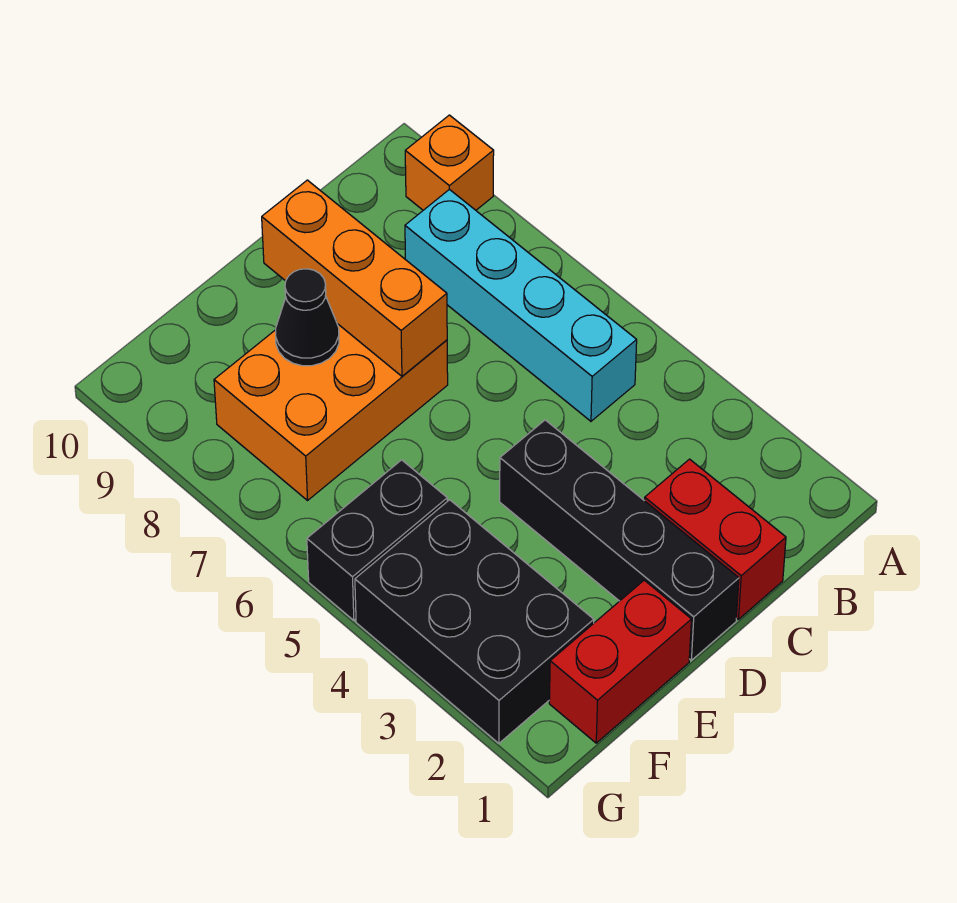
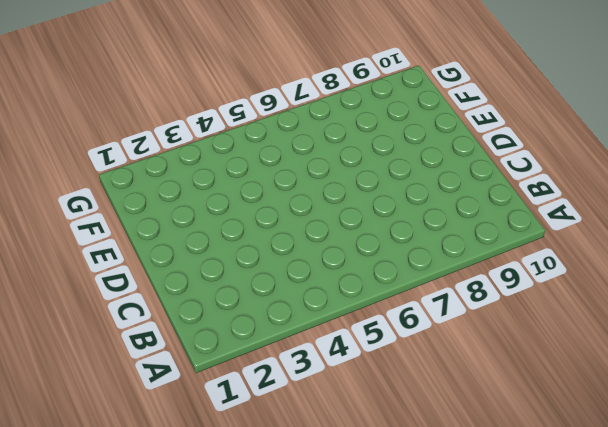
none -> orange brick A9 level 1
none -> cyan brick B5:B8 level 1

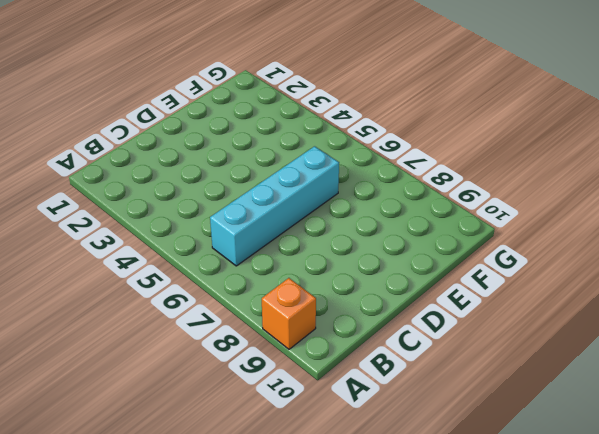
cyan brick B6:E6 level 1 -> cyan brick B5:B8 level 1
none -> red brick C1:C2 level 1
none -> black brick D1:D4 level 1

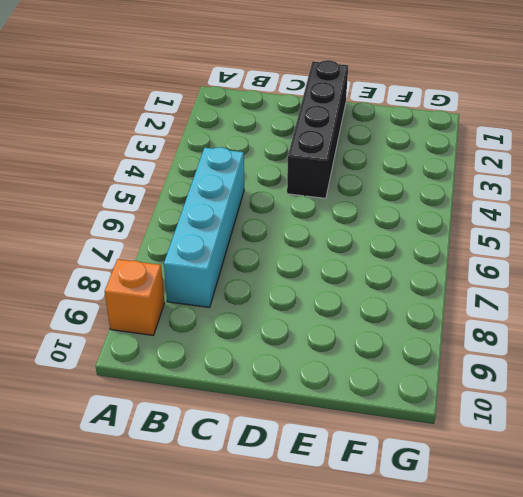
none -> red brick C1:C2 level 1
none -> orange brick D7:F8 level 1

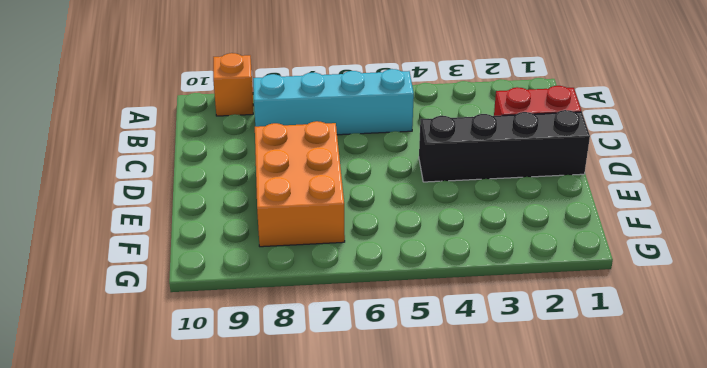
none -> red brick E1:F1 level 1
none -> black brick F2:G4 level 1

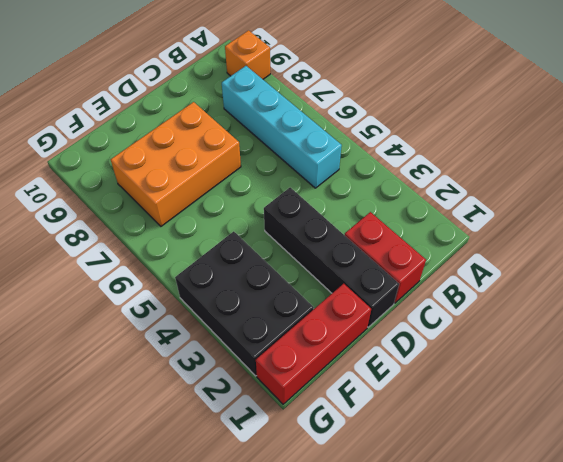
red brick E1:G1 level 1 -> red brick E1:F1 level 1
none -> black brick F5:G5 level 1
none -> orange brick D7:D9 level 2

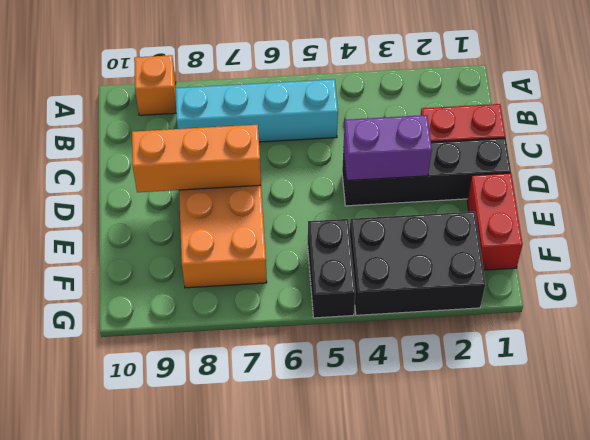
purple brick D3:D4 level 2 -> none
none -> black cone E8 level 2

